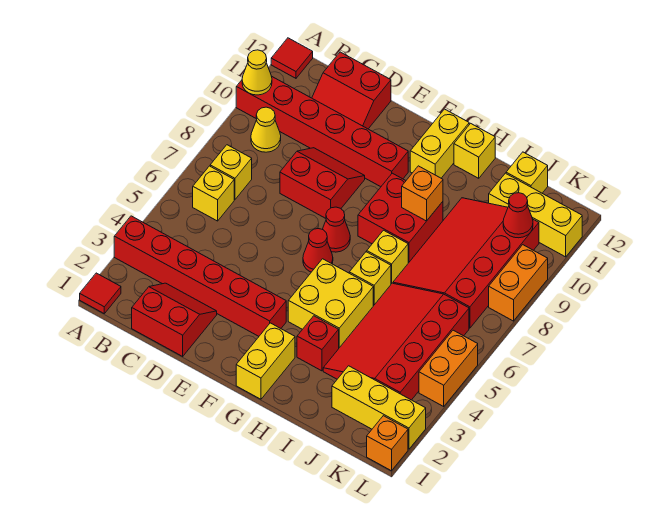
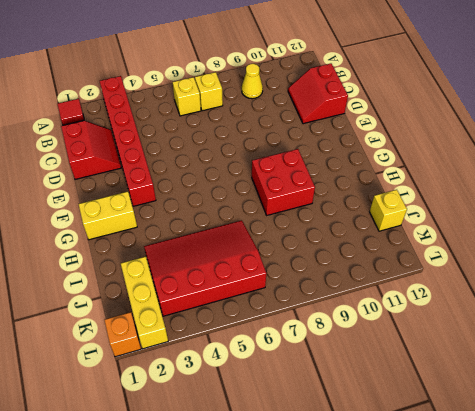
none -> red brick A10:F10 level 1
none -> red tile A12 level 1
none -> red slope D8:E9 level 1 top 8
none -> red cone F6 level 1

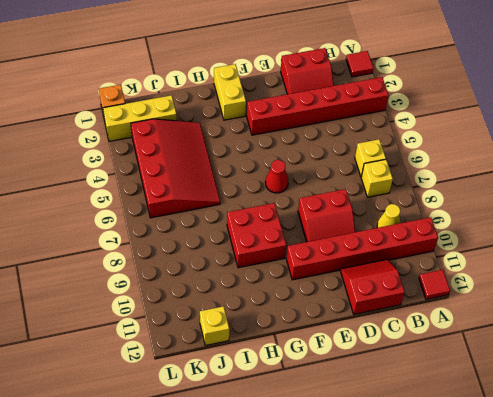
none -> red cone F7 level 1
none -> yellow brick G4:H5 level 1
none -> yellow brick G11:G12 level 1
none -> red brick H3 level 1

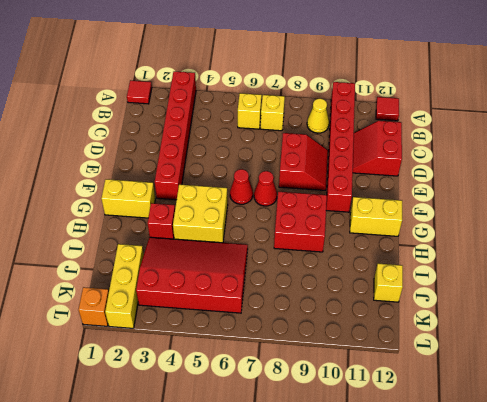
none -> red slope C1:D2 level 1 top 1
none -> yellow brick H6 level 1
none -> yellow brick H7 level 1
none -> yellow brick H12 level 1

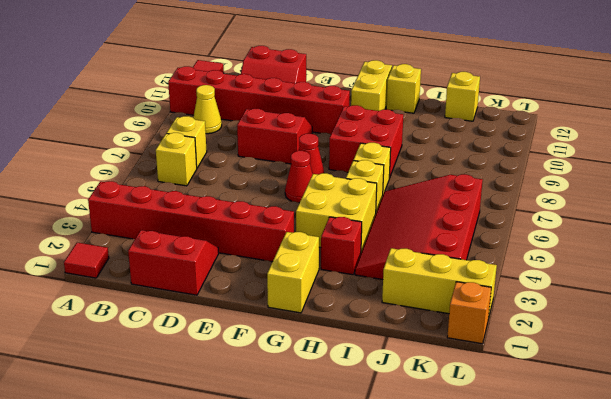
none -> red slope I7:K10 level 1 top K
none -> yellow brick J11:L11 level 1
none -> orange brick L4:L5 level 1
none -> orange brick L8:L9 level 1

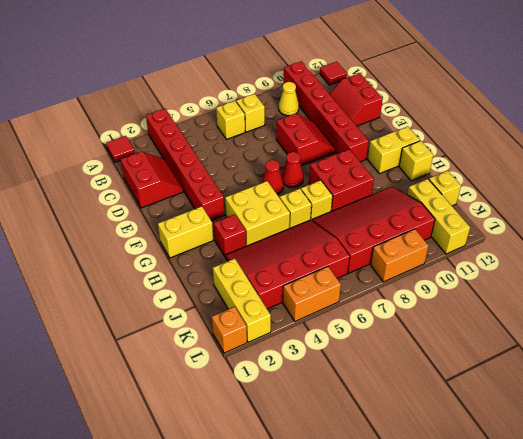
none -> yellow cone A10 level 2
none -> orange brick H9 level 2
none -> red cone K10 level 2

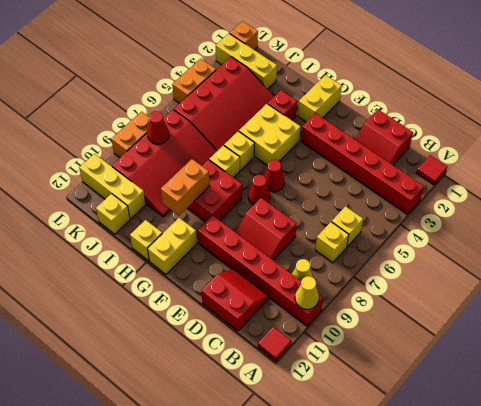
orange brick H9:H10 level 2 -> orange brick H9 level 2
red cone K8 level 2 -> red cone K10 level 2

